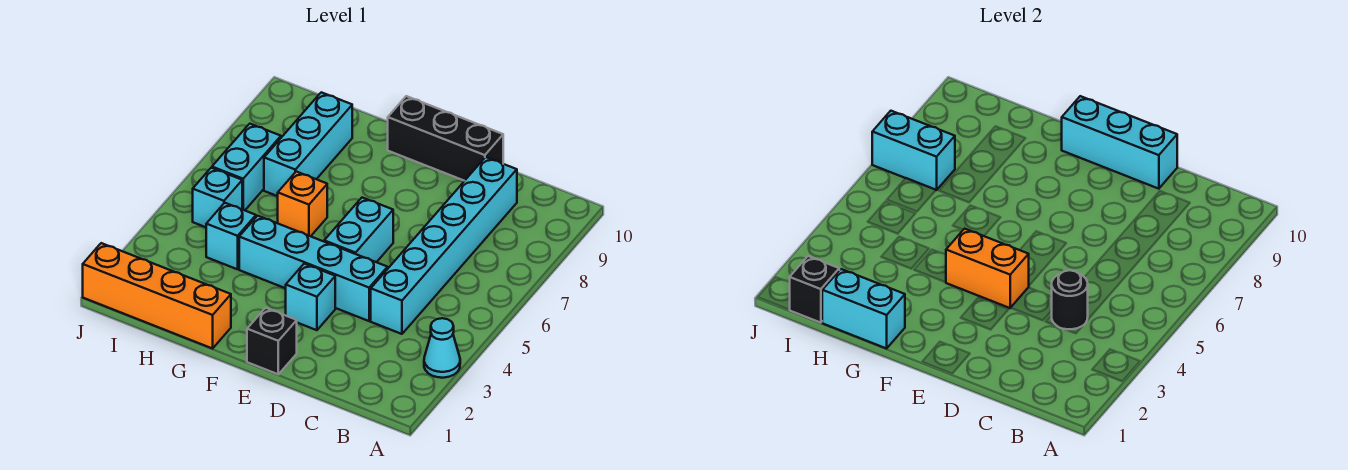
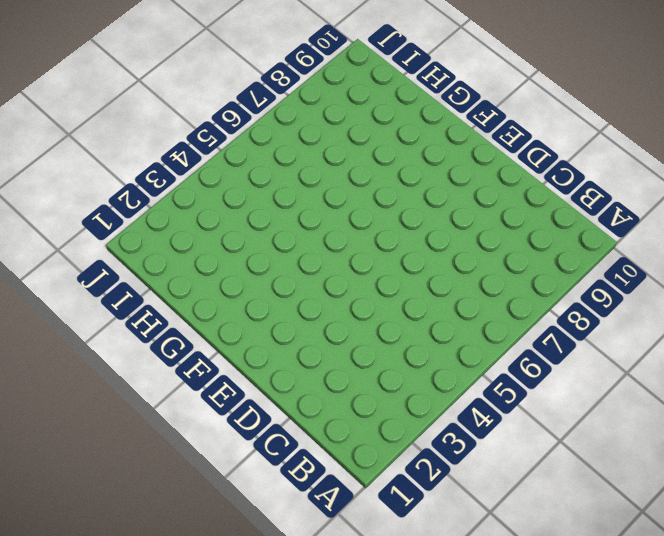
none -> cyan cone A3 level 1
none -> cyan brick C4:C9 level 1
none -> cyan brick D4:G4 level 1

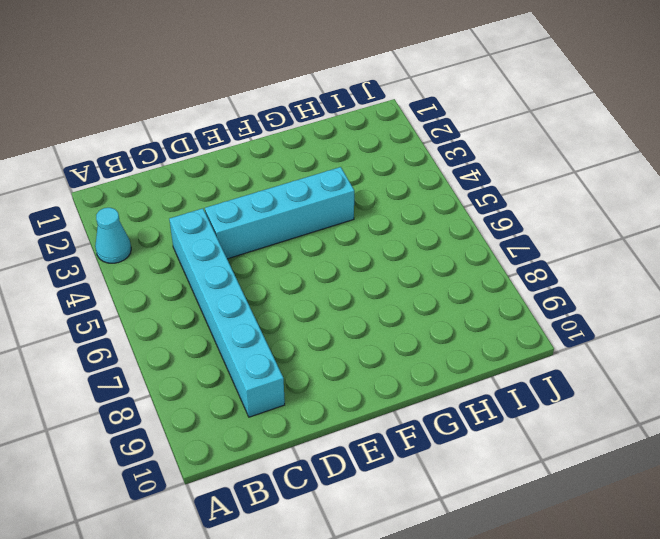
none -> black brick D10:F10 level 1
none -> black brick E1 level 1
none -> cyan brick E3 level 1

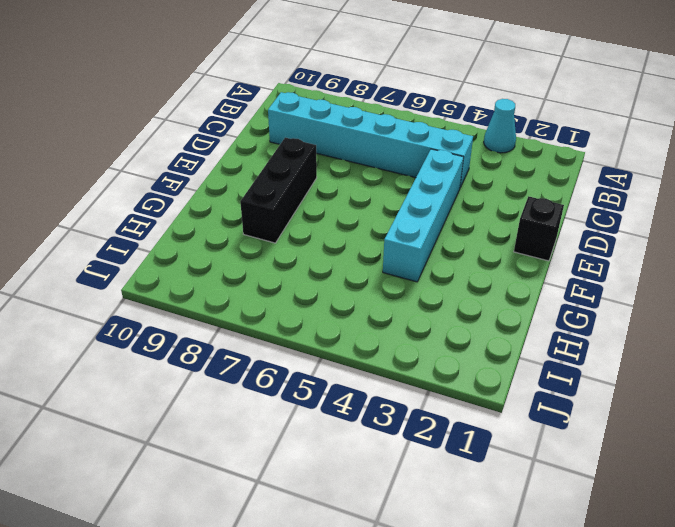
black brick E8:G8 level 1 -> black brick D10:F10 level 1
none -> cyan brick E3 level 1
none -> cyan brick E5:E6 level 1
none -> orange brick G1:J1 level 1

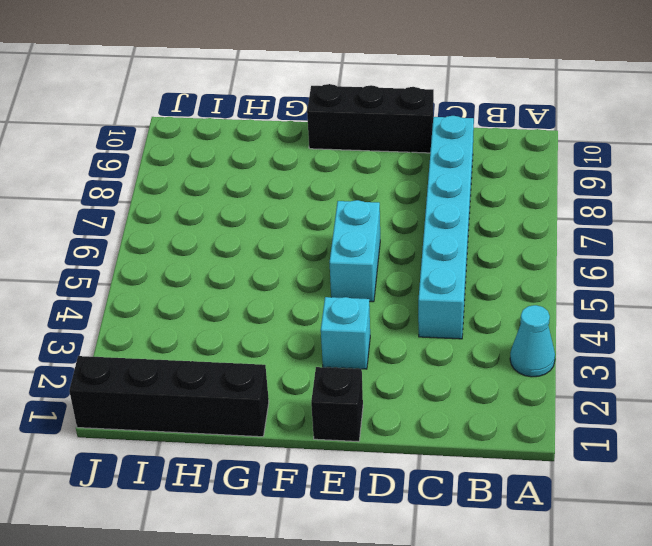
black brick G1:J1 level 1 -> orange brick G1:J1 level 1
none -> cyan brick D4:G4 level 1
none -> orange brick G6 level 1
none -> cyan brick H4 level 1

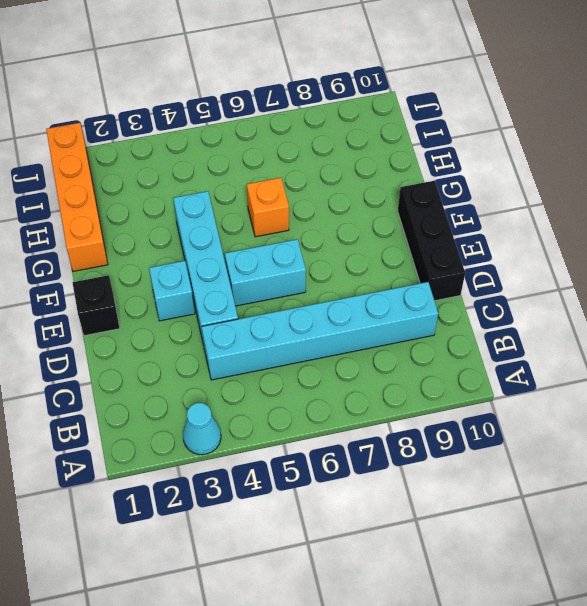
none -> cyan brick H4 level 1
none -> cyan brick H7:H9 level 1
none -> cyan brick I5 level 1

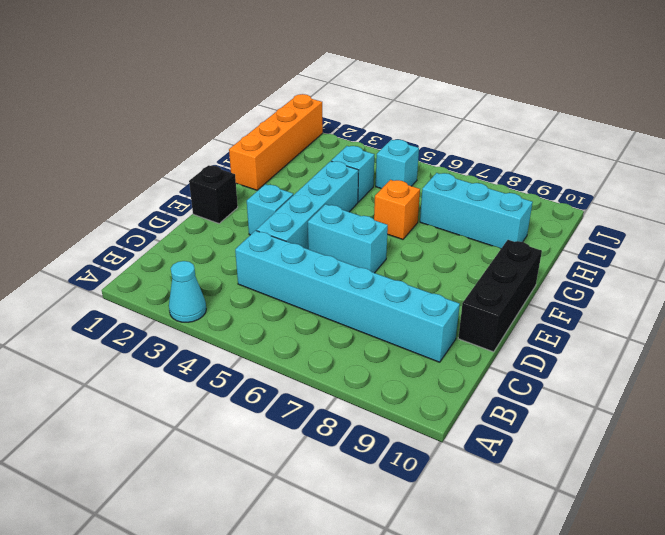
none -> cyan brick I6:I7 level 1
none -> black round brick C4 level 2
none -> cyan brick D10:F10 level 2

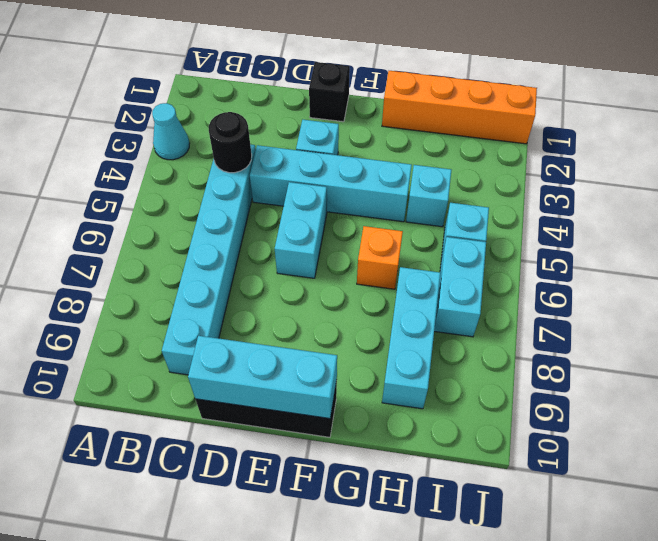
none -> orange brick E4:F4 level 2
none -> cyan brick G1:H1 level 2
none -> black brick I1 level 2

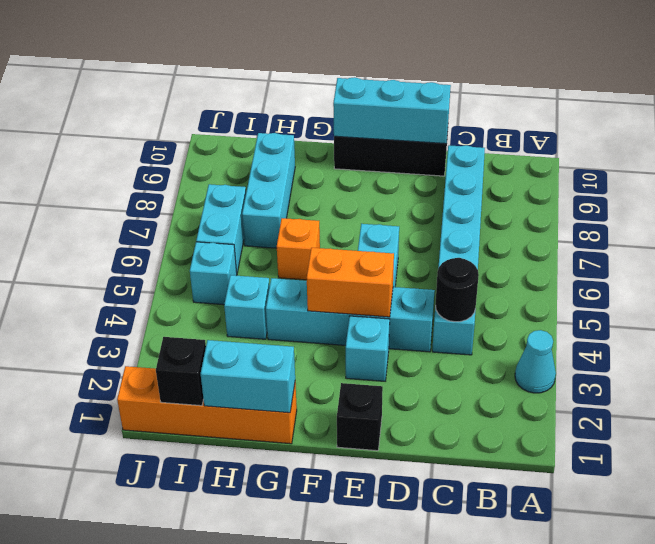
none -> cyan brick I7:J7 level 2

